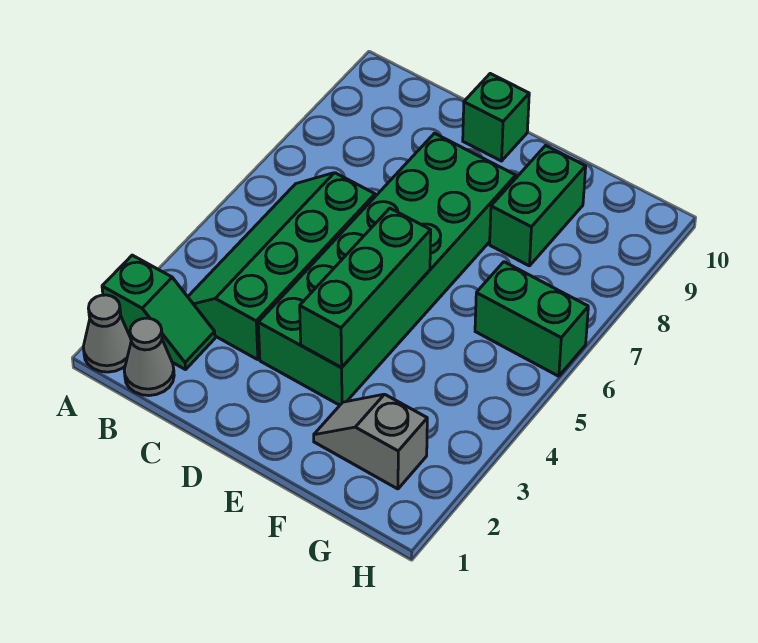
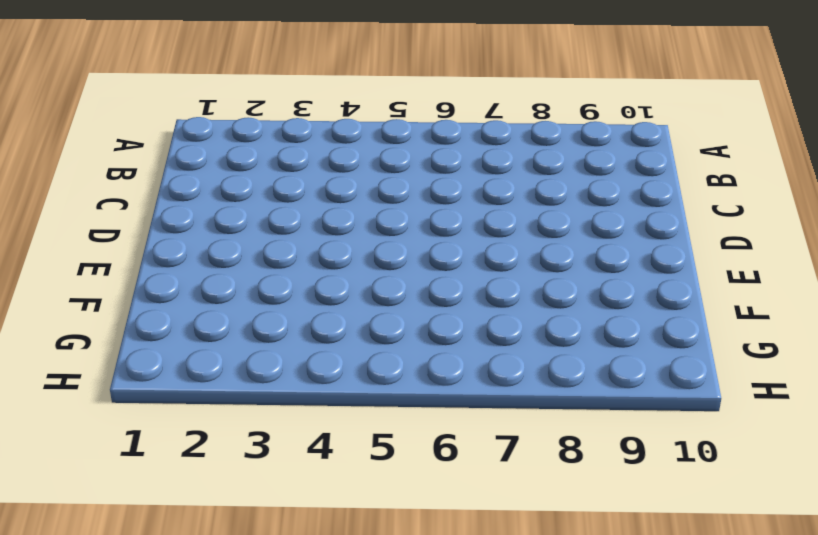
none -> grey cone A1 level 1
none -> green slope A2:B2 level 1 top A

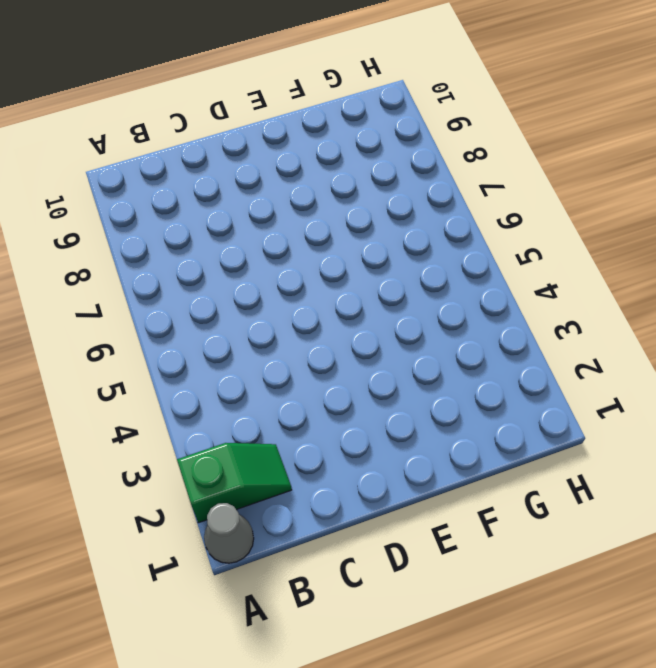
none -> grey cone B1 level 1
none -> green slope B3:C6 level 1 top C

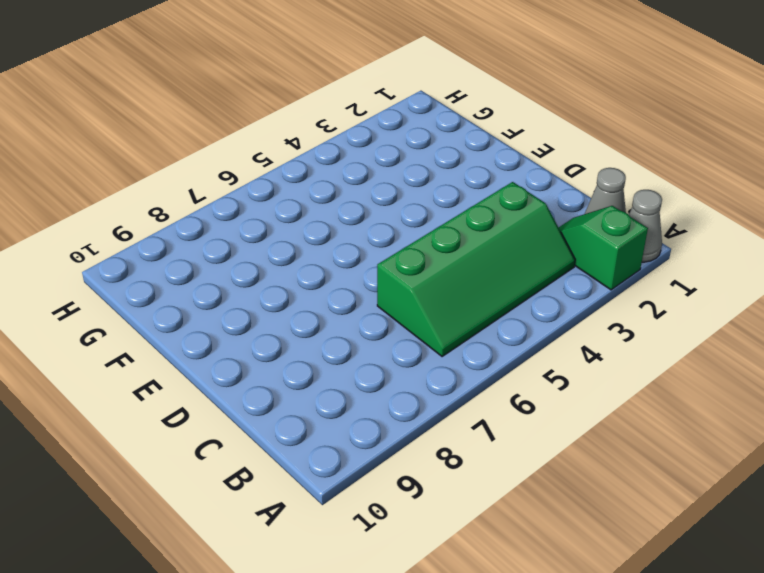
none -> green brick D3:E8 level 1
none -> green brick D10 level 1

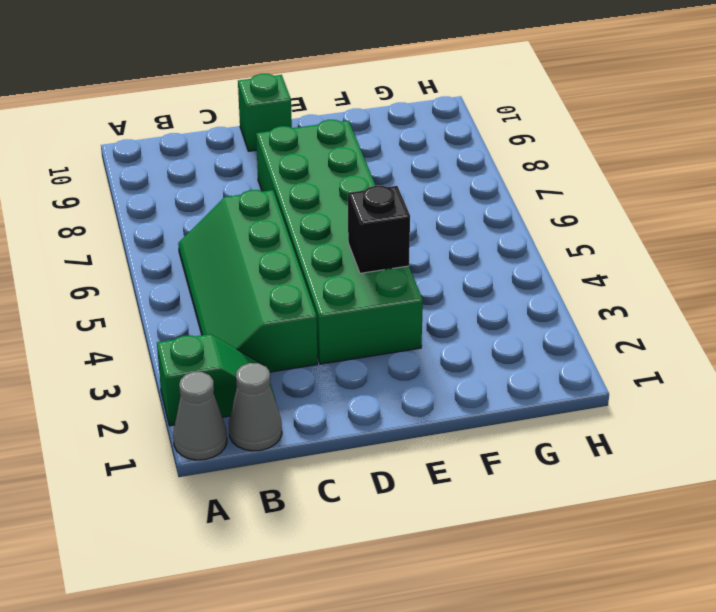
black brick E4 level 2 -> green brick E3:E5 level 2
none -> grey slope F2:G2 level 1 top G
none -> green brick F8:F9 level 1

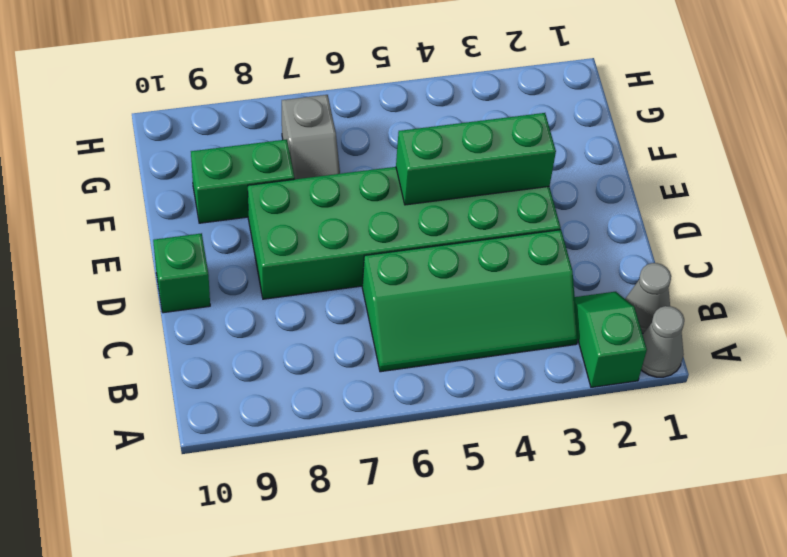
grey slope F7:G7 level 1 top G -> grey slope F2:G2 level 1 top G
none -> green brick G6:H6 level 1

